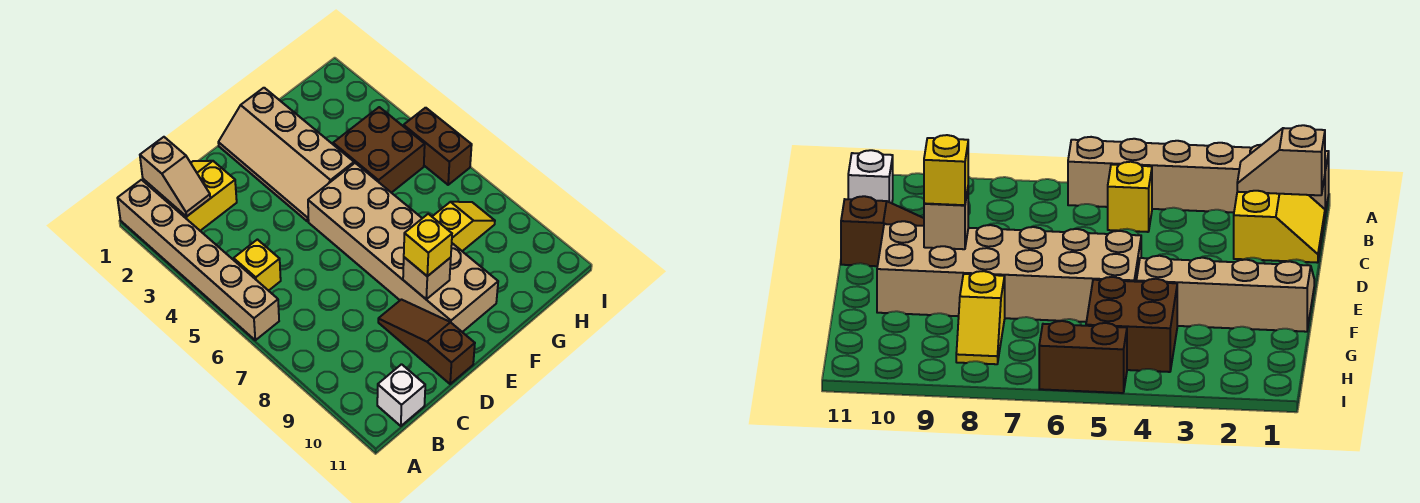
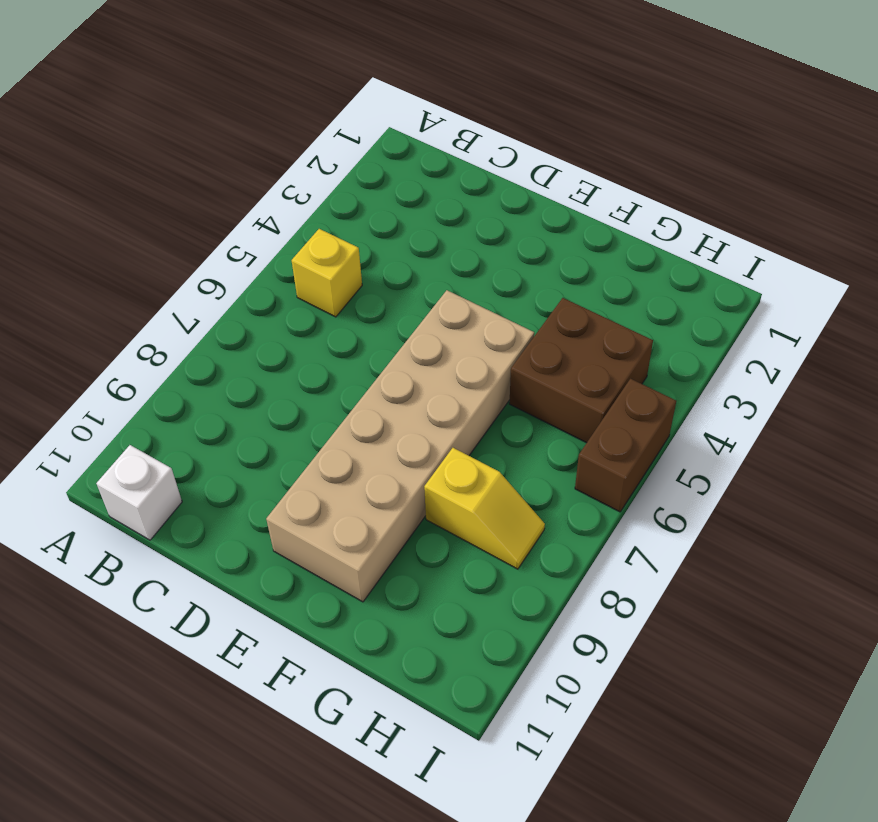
none -> tan brick A1:A6 level 1
none -> yellow slope B1:C2 level 1 top 2
none -> brown slope D9:D11 level 1 top 11

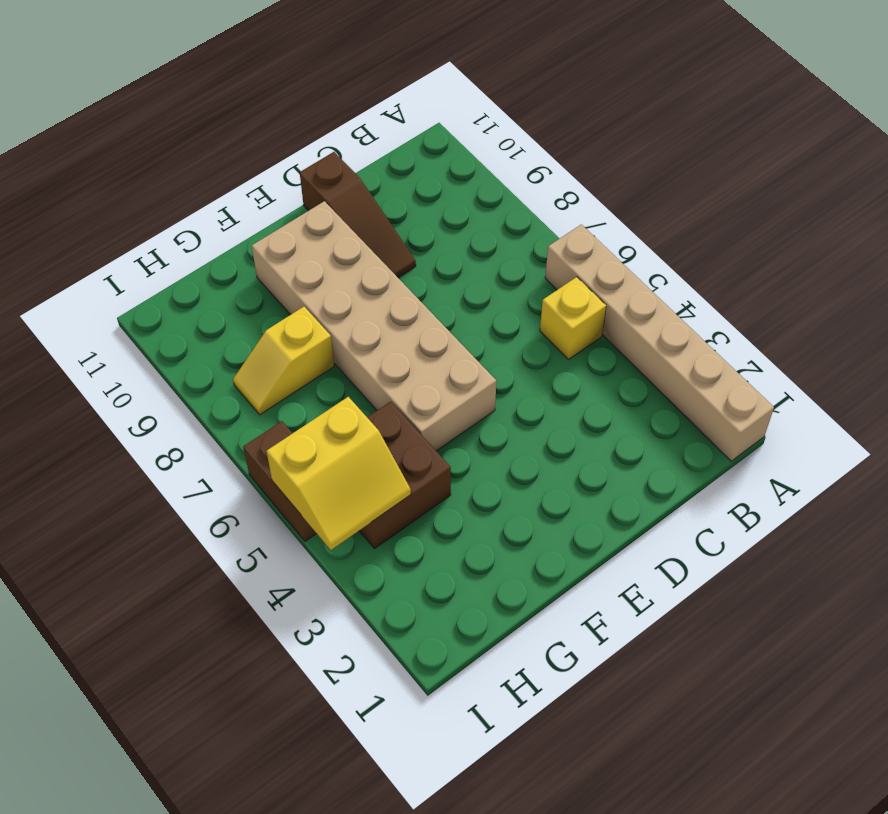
yellow slope H4:I5 level 2 top 5 -> yellow slope B1:C2 level 1 top 2
none -> white brick B11 level 1
none -> tan slope E1:F4 level 1 top F
none -> tan slope B1:B2 level 2 top 1

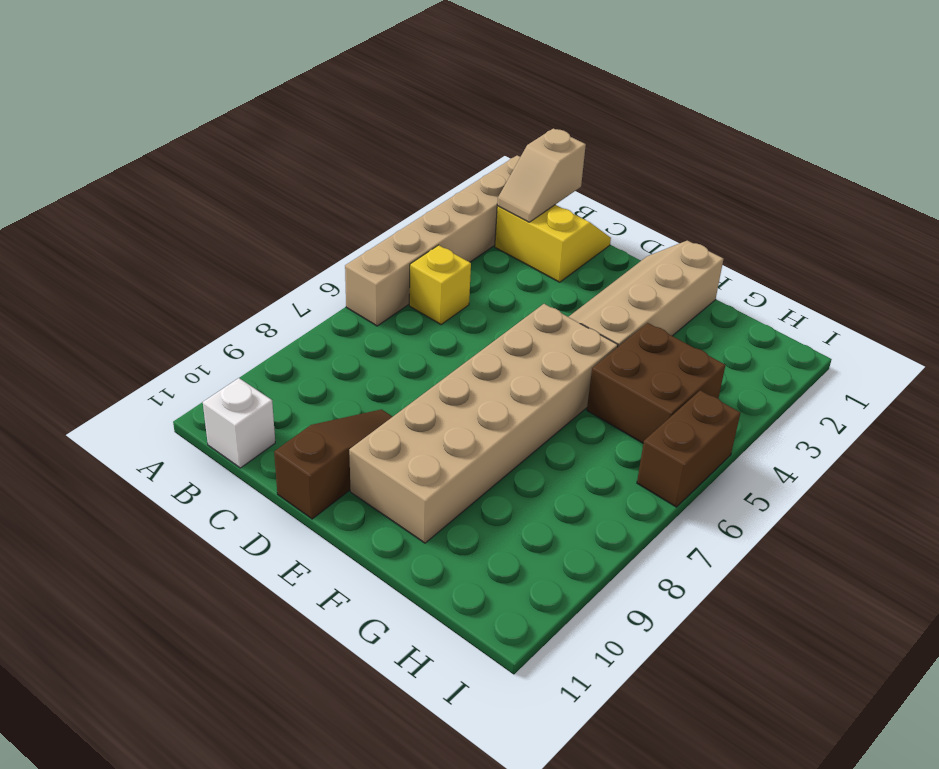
none -> yellow slope G8:H8 level 1 top G
none -> tan brick E9 level 2
none -> yellow brick E9 level 3

